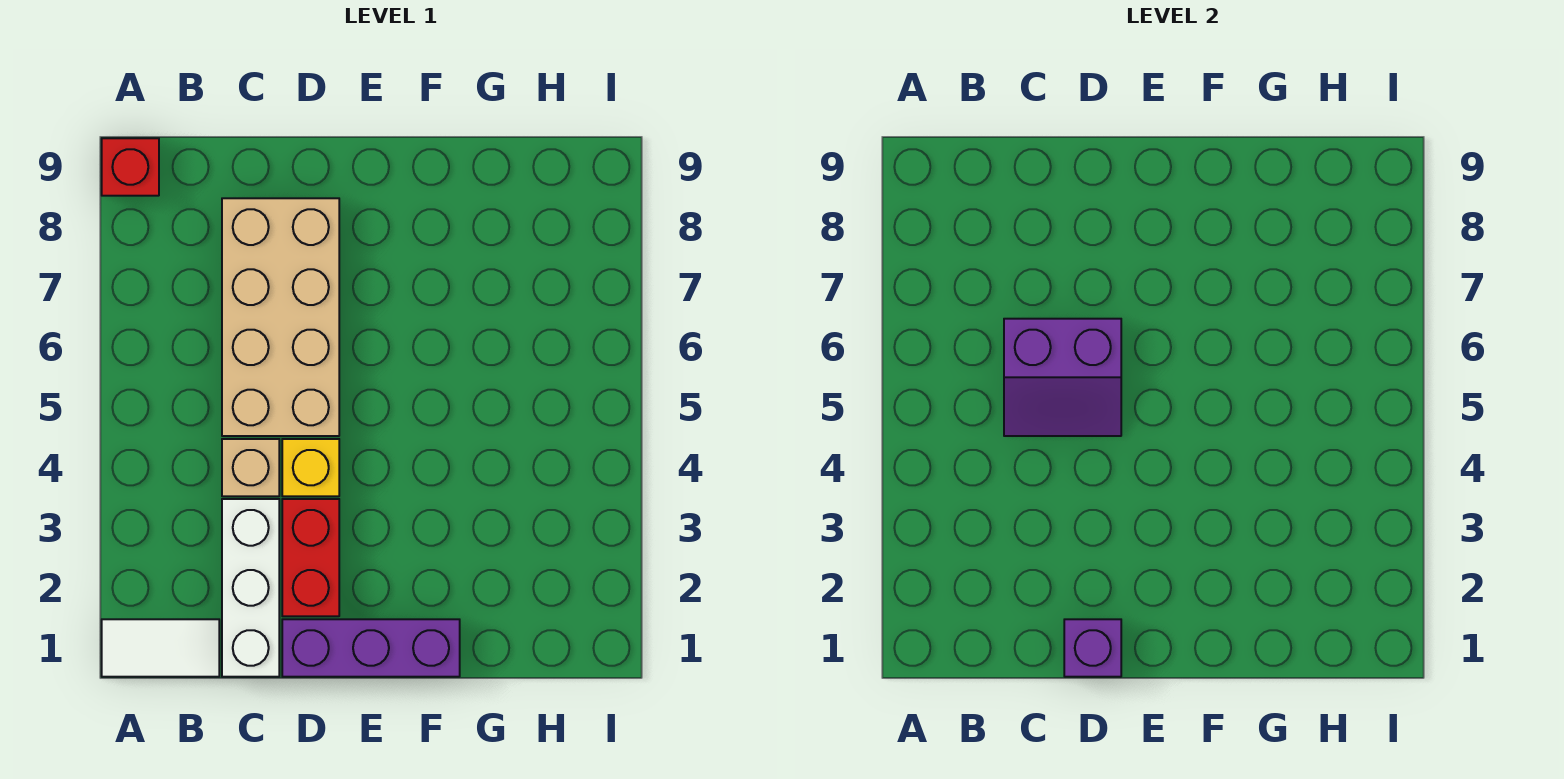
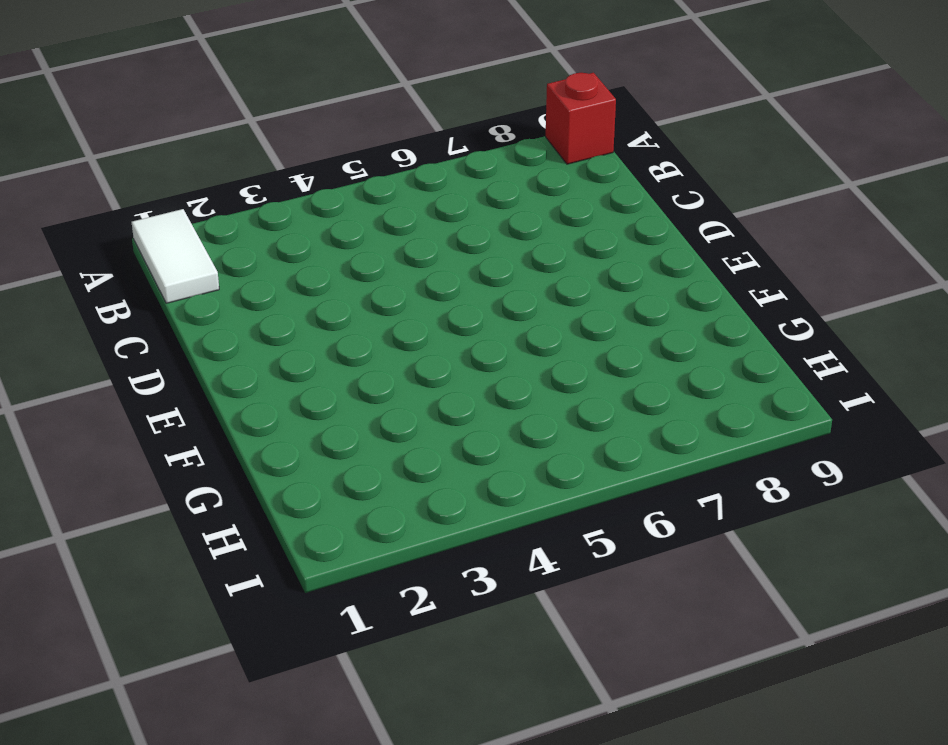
none -> white brick C1:C3 level 1
none -> tan brick C4 level 1

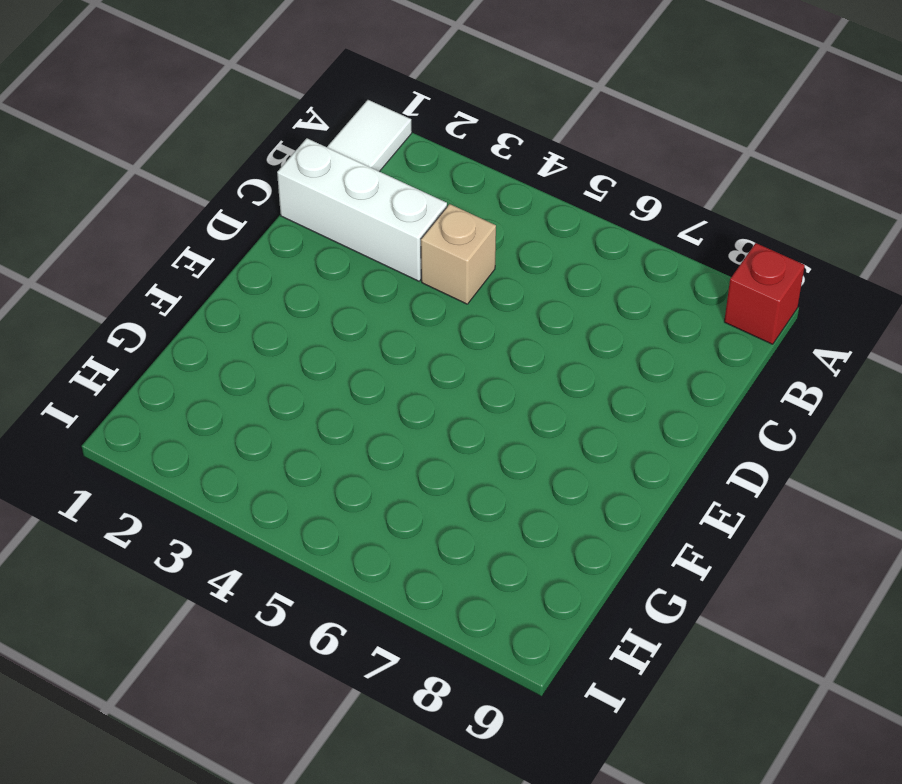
none -> tan brick C5:D8 level 1
none -> purple brick D1:F1 level 1

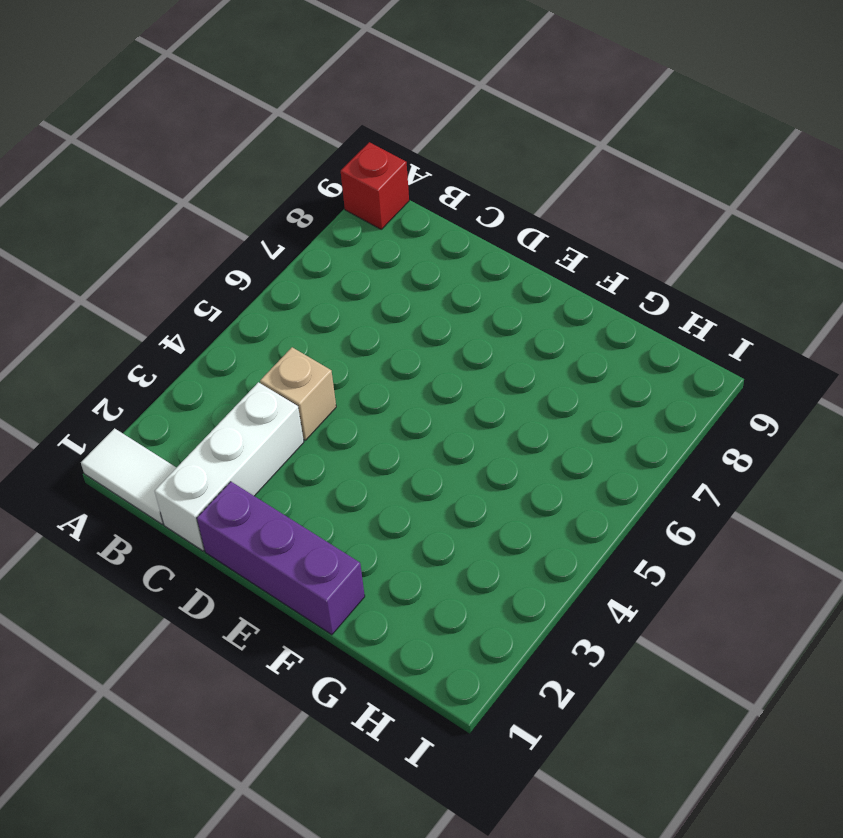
none -> tan brick C5:D8 level 1
none -> red brick D2:D3 level 1

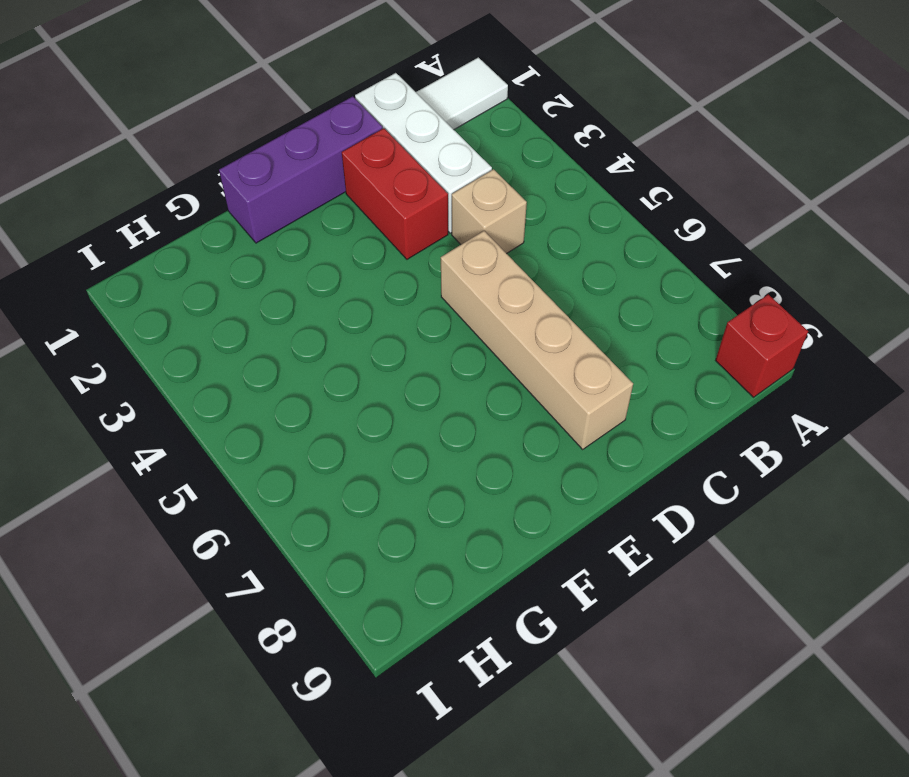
tan brick D5:D8 level 1 -> tan brick C5:D8 level 1
none -> yellow brick D4 level 1
none -> purple slope C5:D6 level 2 top 6

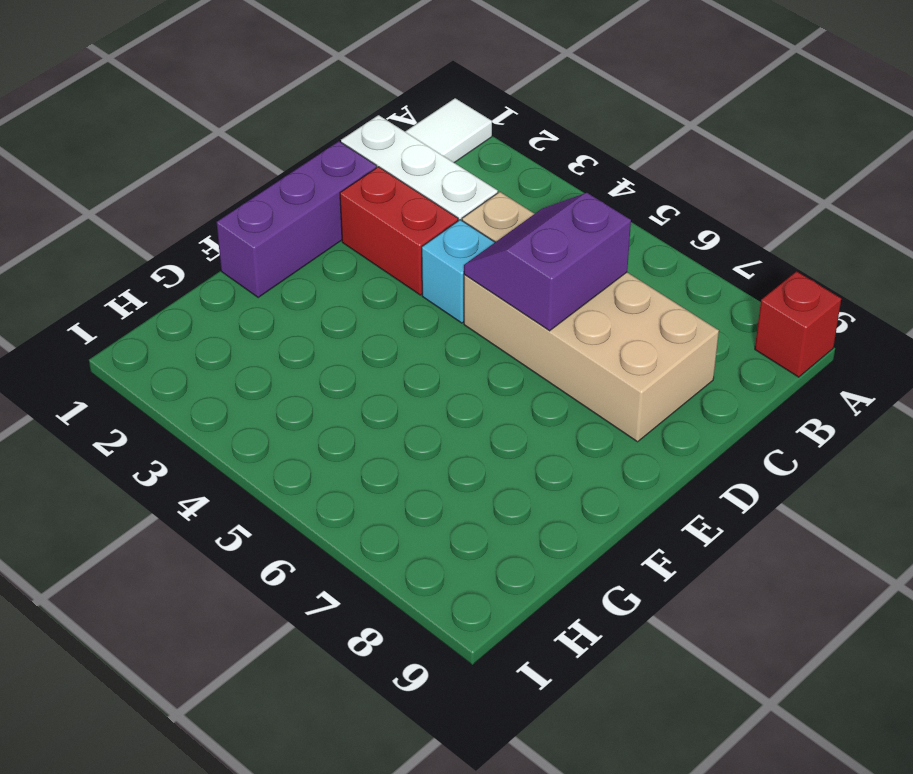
cyan brick D4 level 1 -> yellow brick D4 level 1
none -> purple brick D1 level 2

